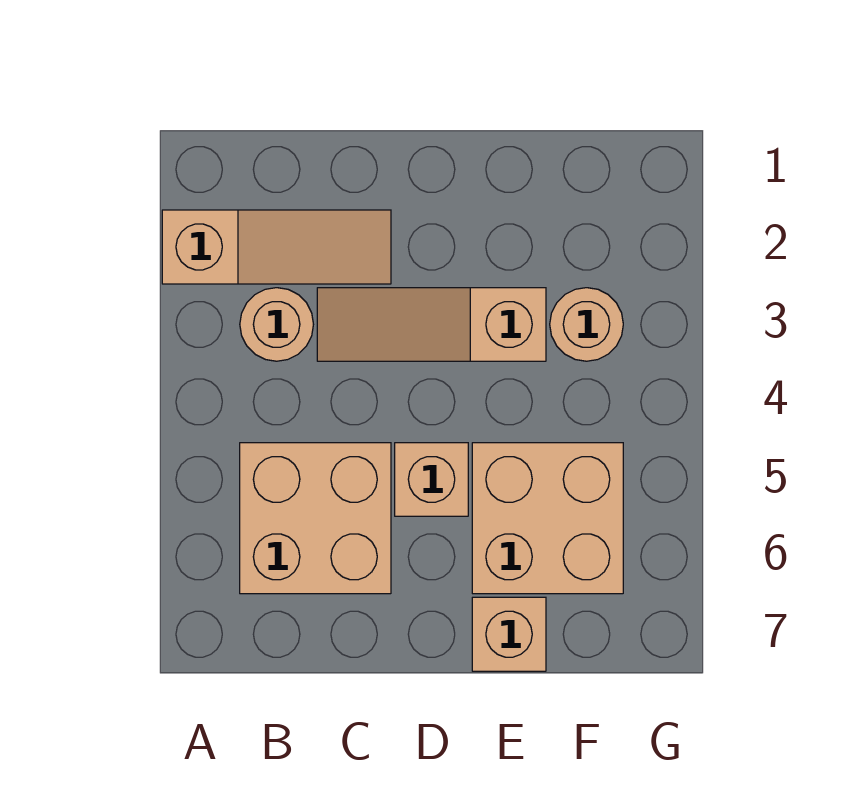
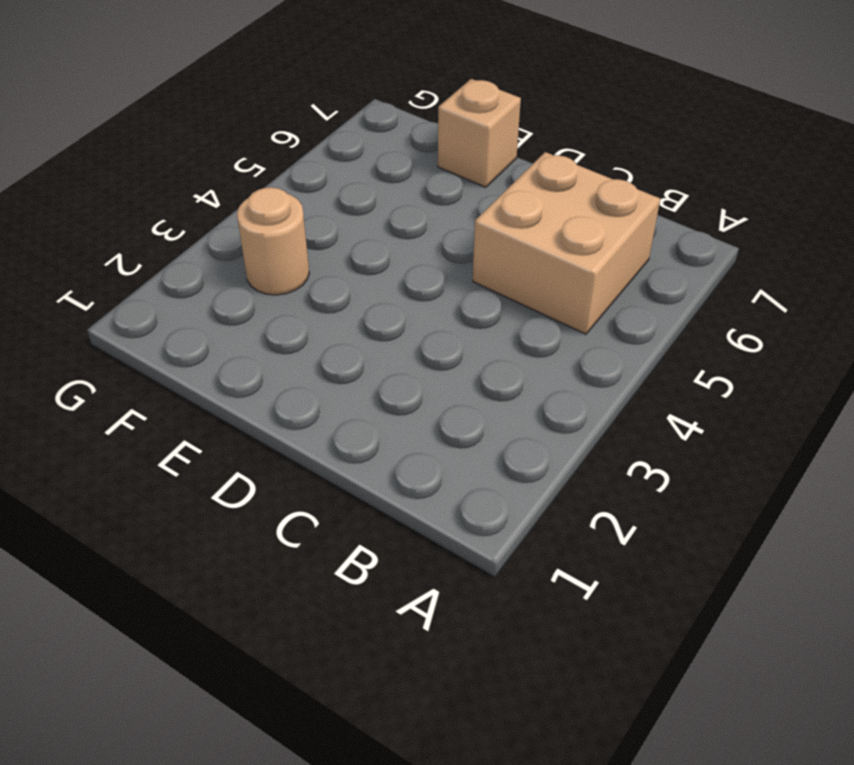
none -> tan slope A2:C2 level 1 top A
none -> tan round brick B3 level 1

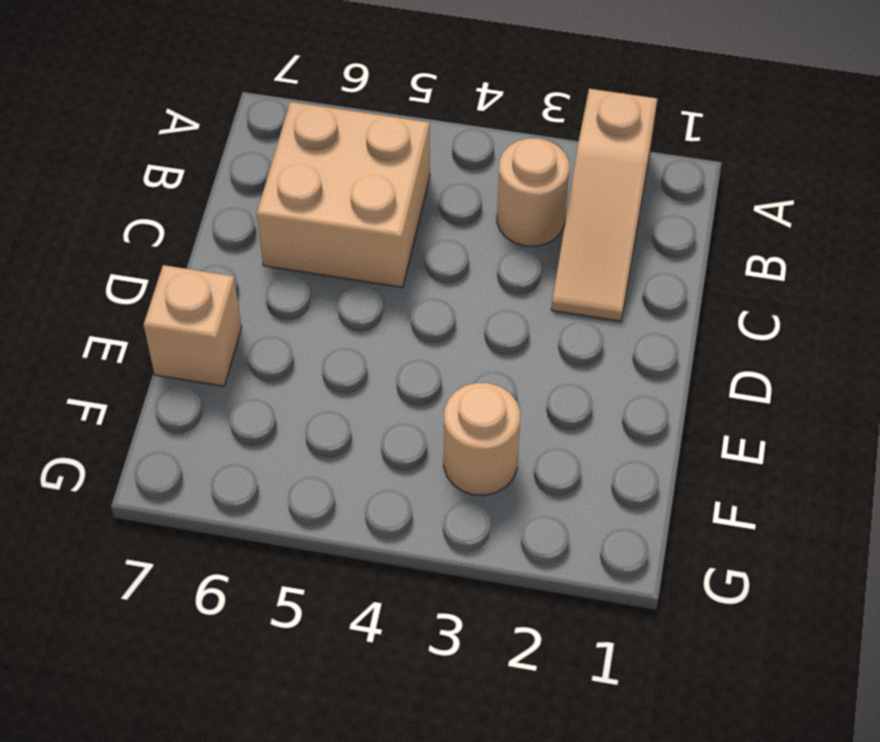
none -> tan slope C3:E3 level 1 top E
none -> tan brick D5 level 1

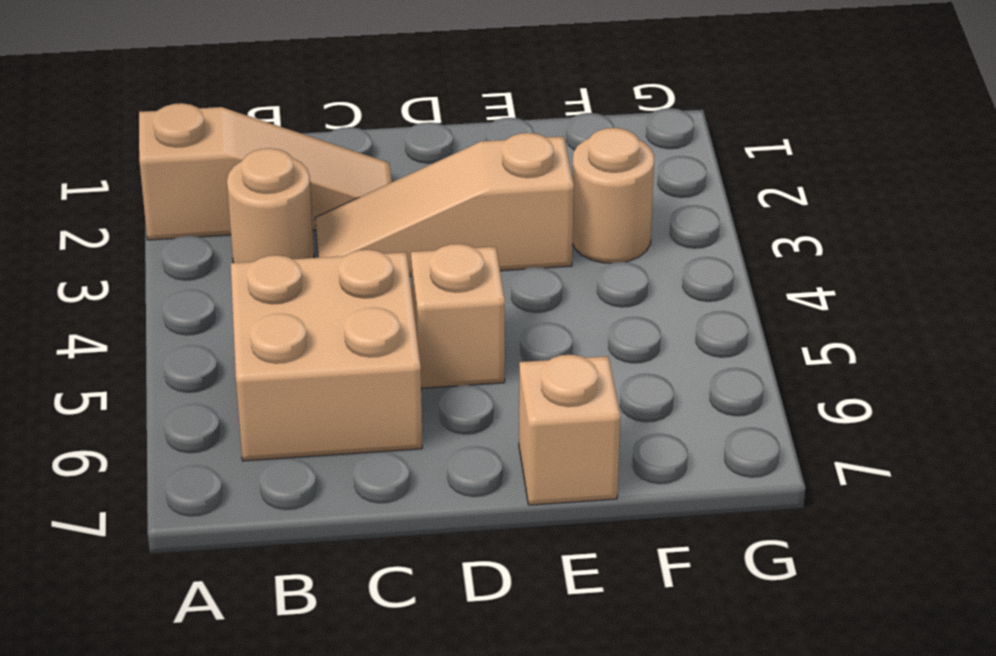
none -> tan brick E5:F6 level 1

